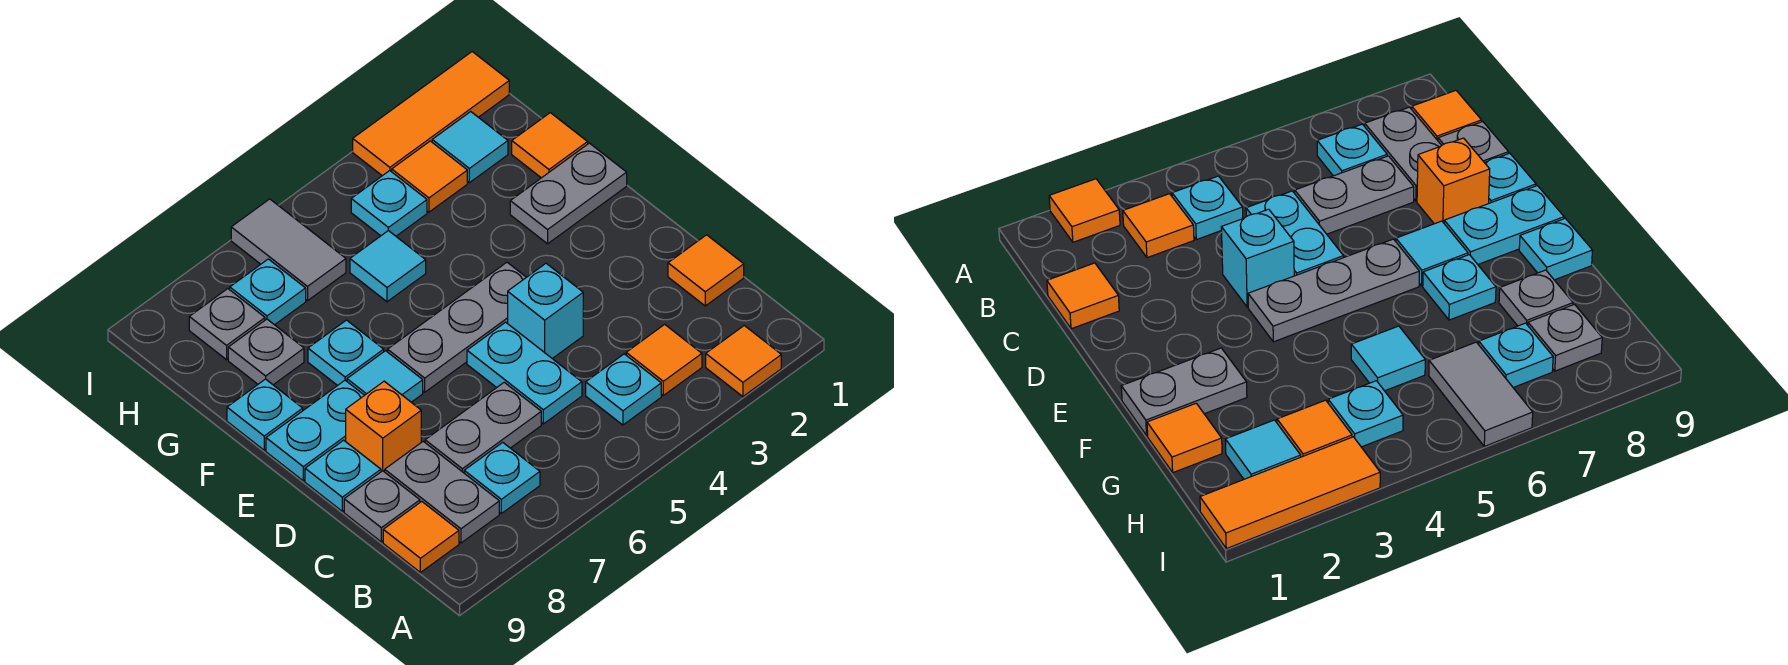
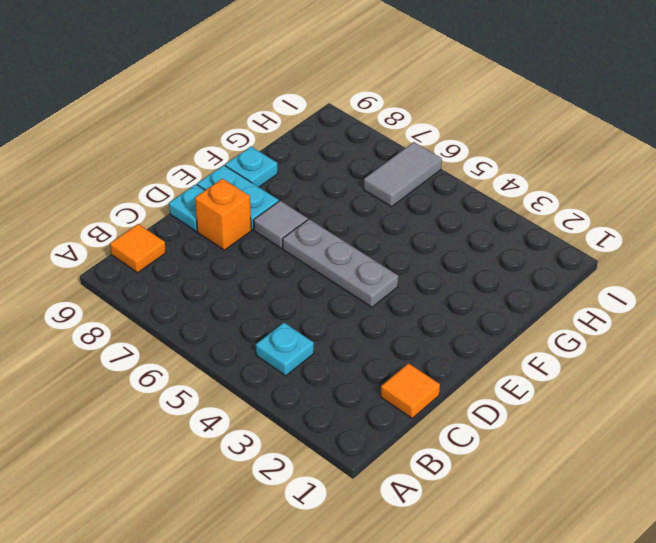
grey tile E7 level 1 -> cyan tile E7 level 1
none -> orange tile A2 level 1
none -> orange tile B3 level 1
none -> cyan plate B7 level 1

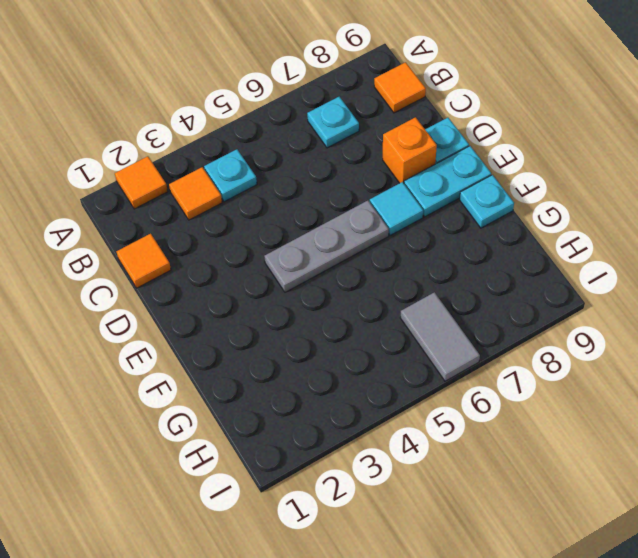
none -> grey plate B8:C8 level 1
none -> cyan plate C5:D5 level 1
none -> grey plate C6:C7 level 1

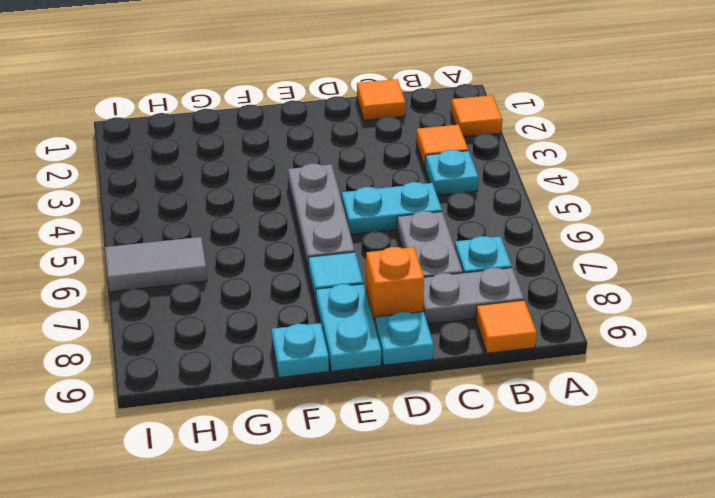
none -> grey plate C9 level 1
none -> cyan brick D4 level 1
none -> grey plate F1:F2 level 1

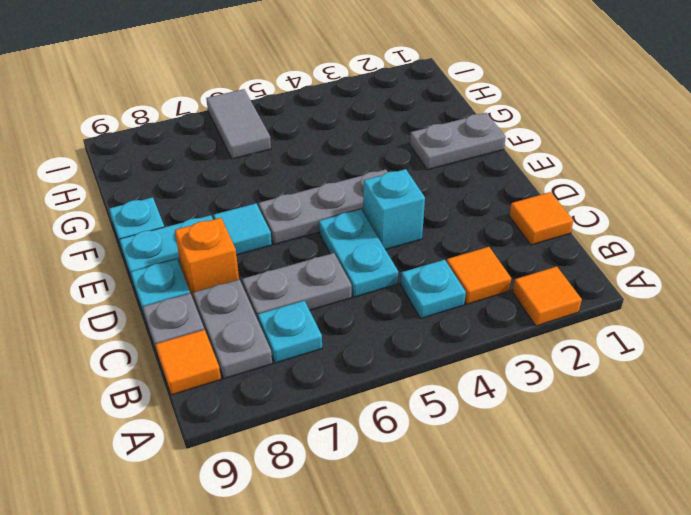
none -> cyan plate F7 level 1
none -> orange tile G1 level 1
none -> cyan tile G5 level 1

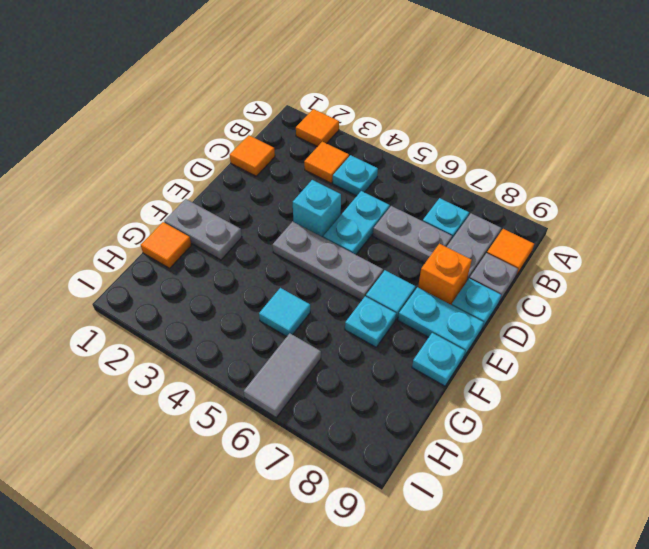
none -> grey plate G8 level 1
none -> cyan tile H2 level 1
none -> orange tile H3 level 1

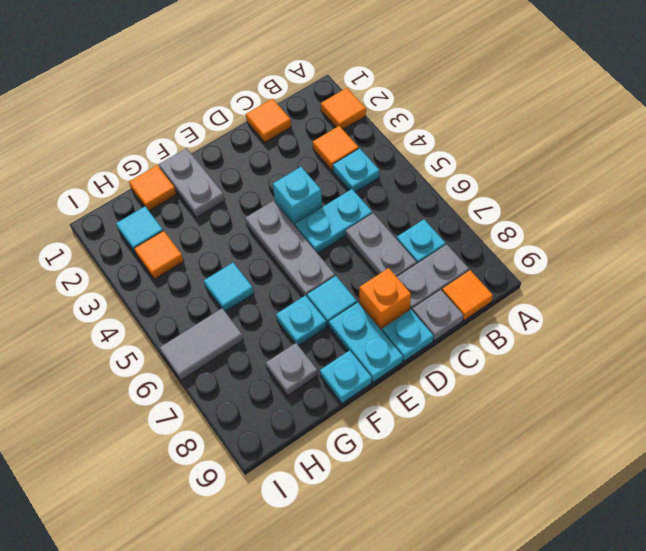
none -> cyan plate H4 level 1
none -> cyan plate H7 level 1
none -> grey plate H8 level 1

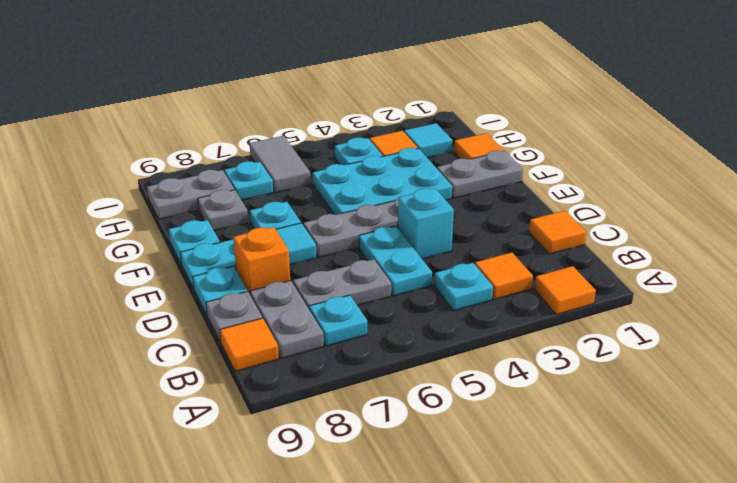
cyan plate F3:G5 level 1 -> cyan tile G5 level 1
grey plate H8:H9 level 1 -> grey plate H8 level 1
none -> orange tile I1:I3 level 1

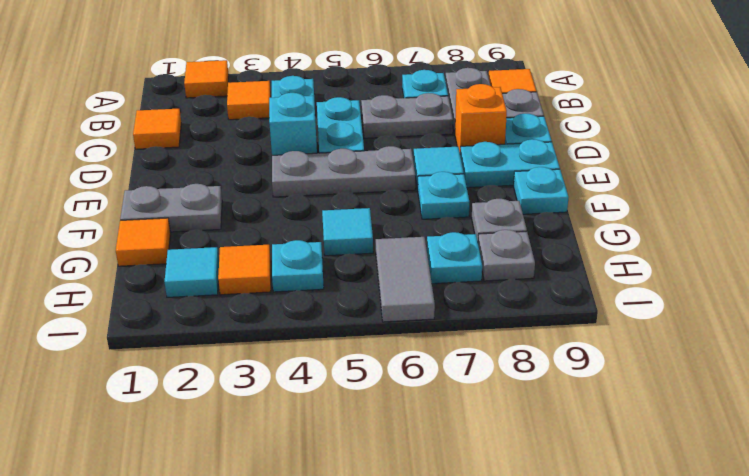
none -> orange tile I1:I3 level 1

